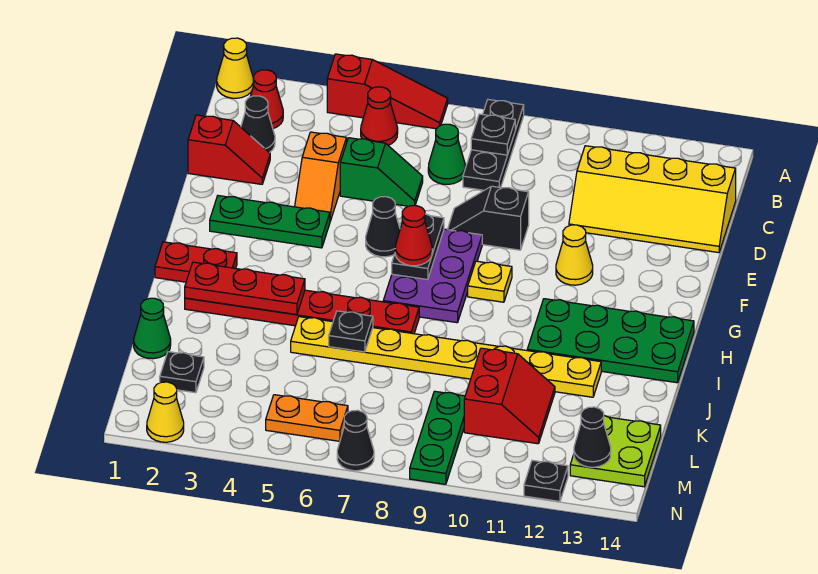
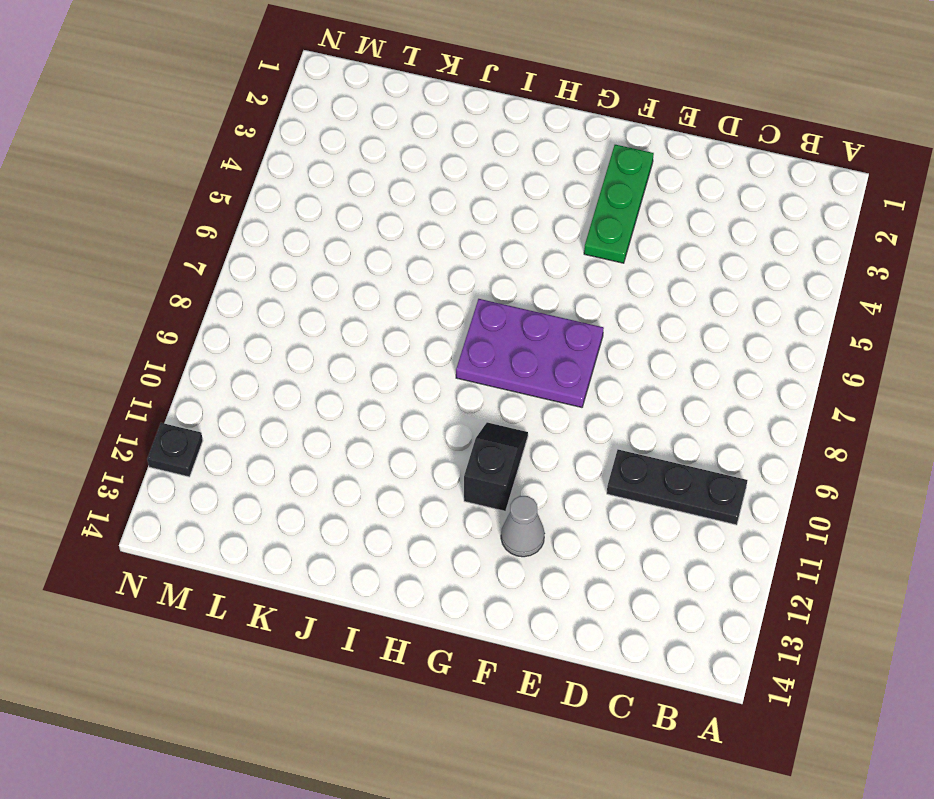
black plate B10:D10 level 1 -> black plate A8:C8 level 1
grey cone F12 level 1 -> none
black slope G10:G11 level 1 top 11 -> black slope E8:E9 level 1 top 9
none -> yellow cone A1 level 1
none -> red slope A4:A6 level 1 top 4
none -> red cone B2 level 1
none -> red cone B5 level 1

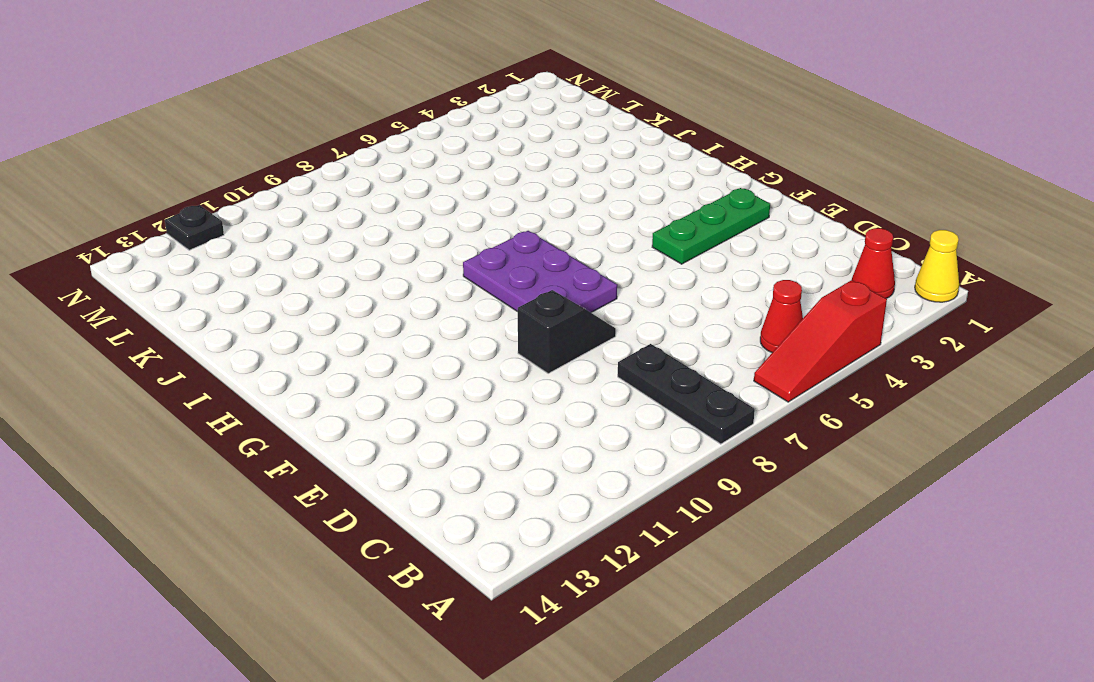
none -> black cone C2 level 1
none -> green cone C7 level 1
none -> yellow slope C11:D14 level 1 top C
none -> red slope D1:D2 level 1 top 1

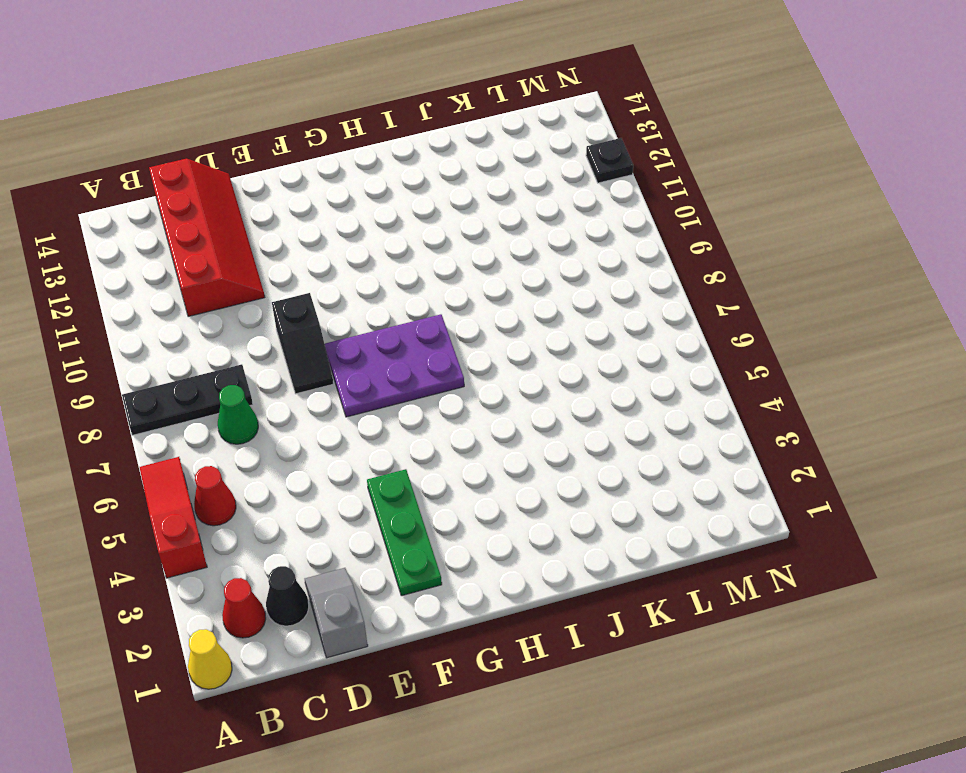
red slope C11:D14 level 1 top C -> yellow slope C11:D14 level 1 top C
grey slope D1:D2 level 1 top 1 -> red slope D1:D2 level 1 top 1
none -> orange slope D4:E4 level 1 top D
none -> green slope D5:D6 level 1 top 5
none -> black cone F6 level 1
none -> yellow cone F11 level 1

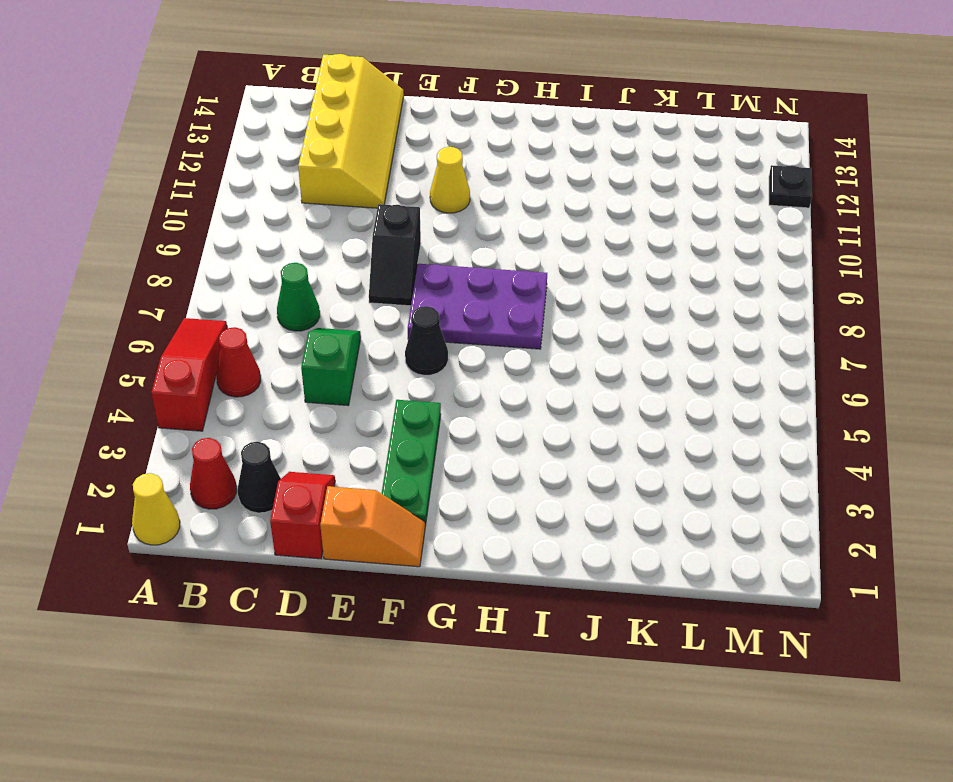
orange slope E1:F1 level 1 top E -> orange slope D4:E4 level 1 top D
none -> black plate A8:C8 level 1
none -> yellow plate G9 level 1
none -> red plate H1:H2 level 1
none -> green plate H11:I14 level 1

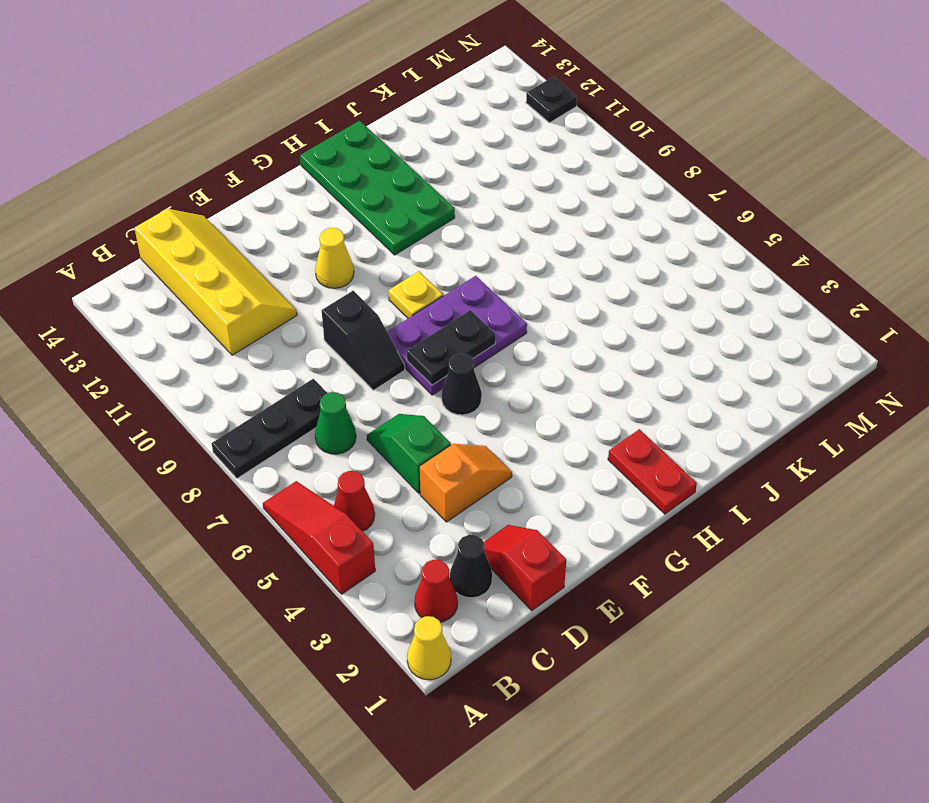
none -> green plate F2:F4 level 1
none -> red plate I2:I7 level 1
none -> yellow plate J5:J12 level 1
none -> green cone K1 level 1

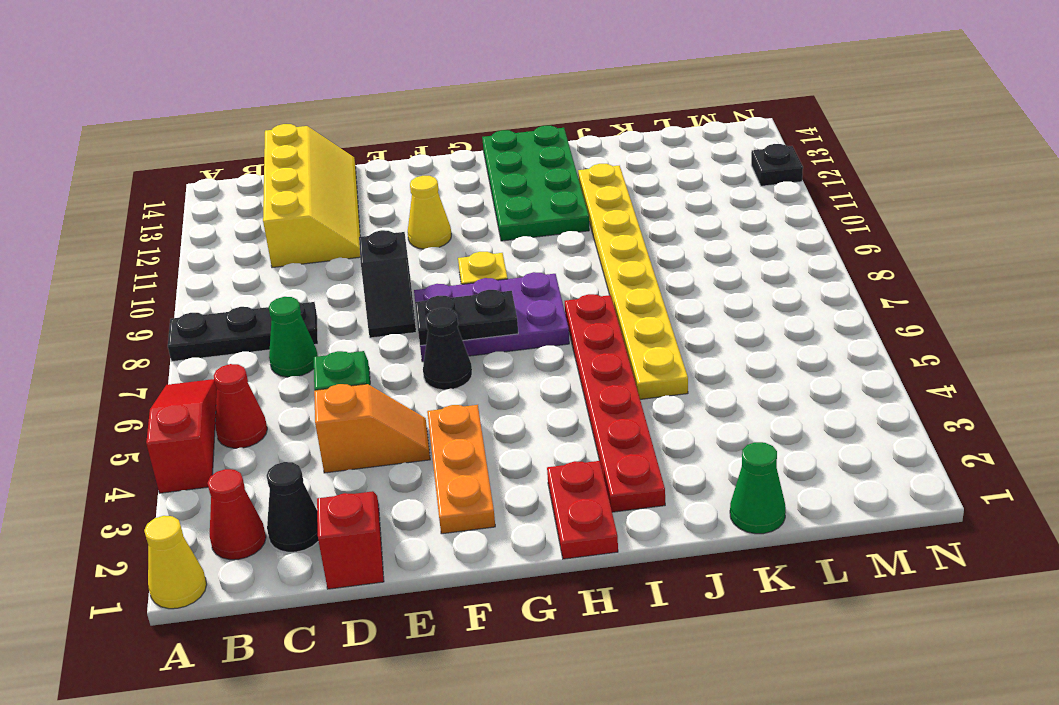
orange plate F2:F4 level 1 -> green plate F2:F4 level 1
none -> red slope K10:L11 level 1 top 10
none -> black plate L2 level 1
none -> green plate L9:N9 level 1
none -> lime plate L13:M14 level 1

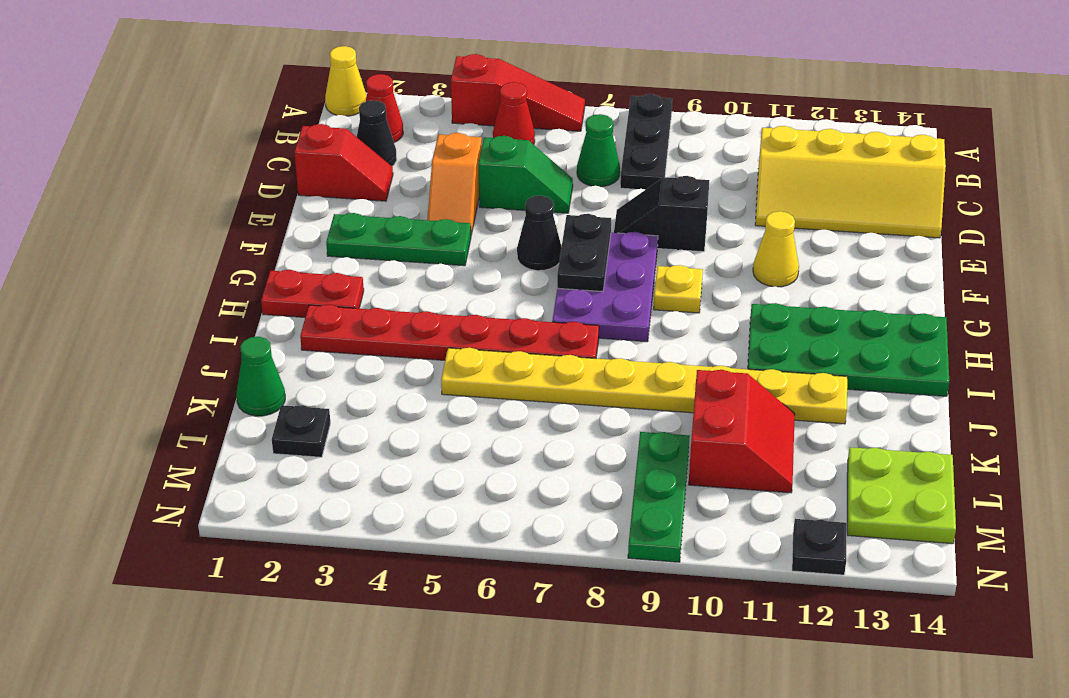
none -> orange plate M5:M6 level 1
none -> yellow cone N2 level 1
none -> black cone N7 level 1
none -> black plate B8 level 2

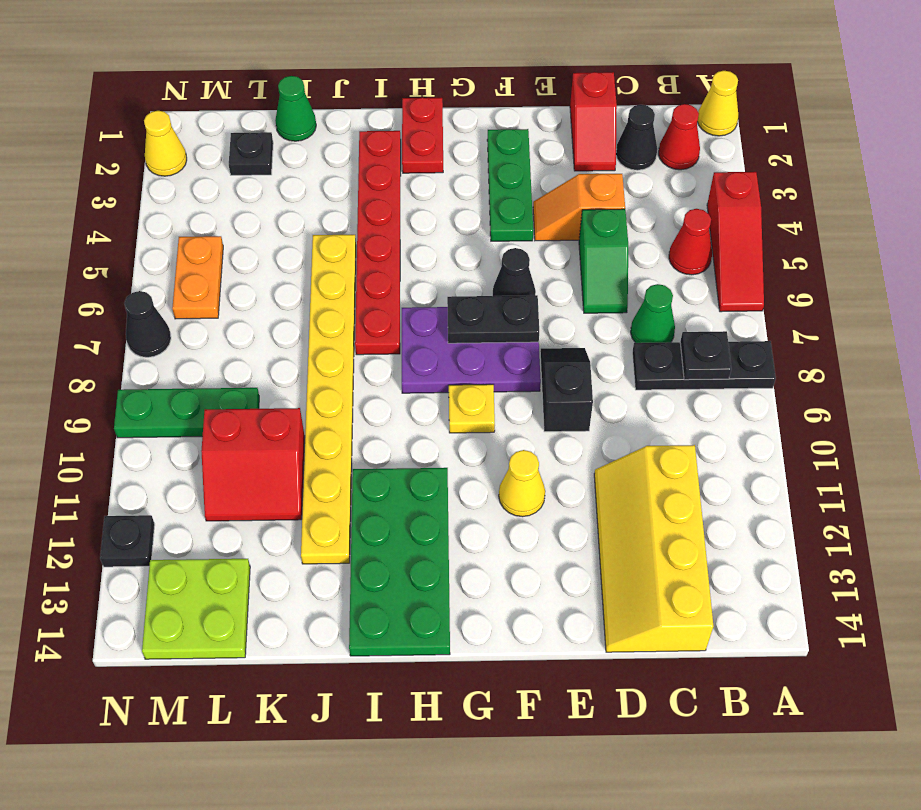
none -> red plate I2:I4 level 2
none -> black plate J6 level 2
none -> black cone M13 level 2
none -> red cone G7 level 3

